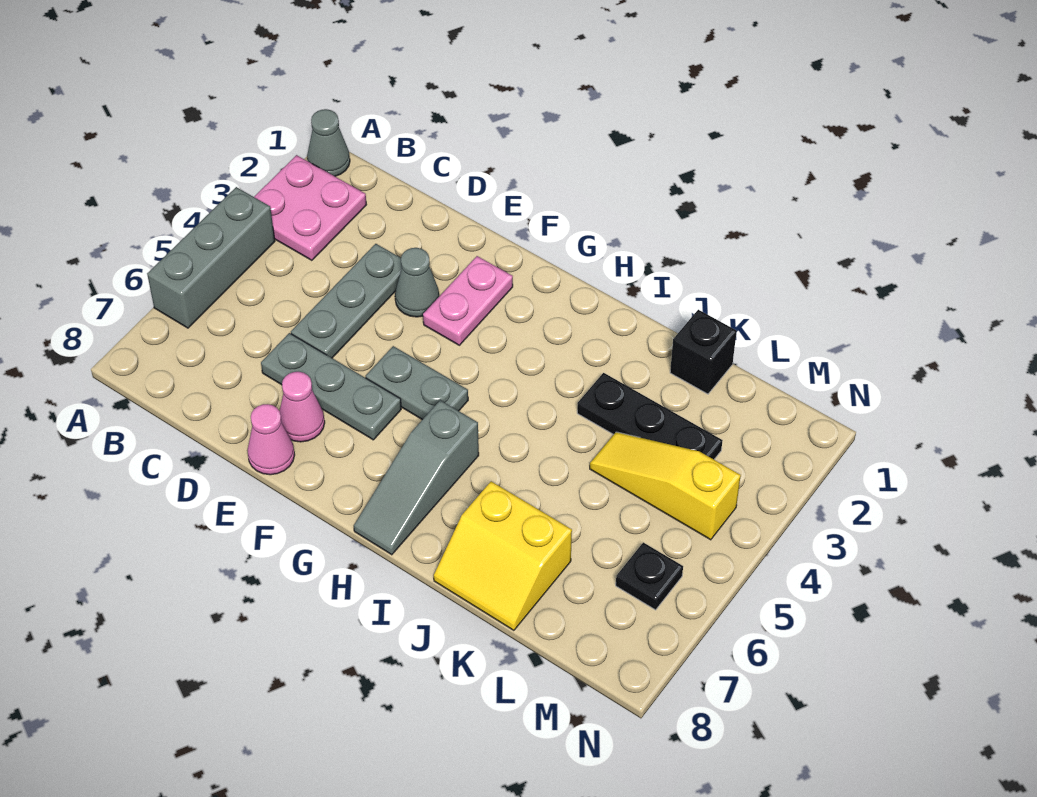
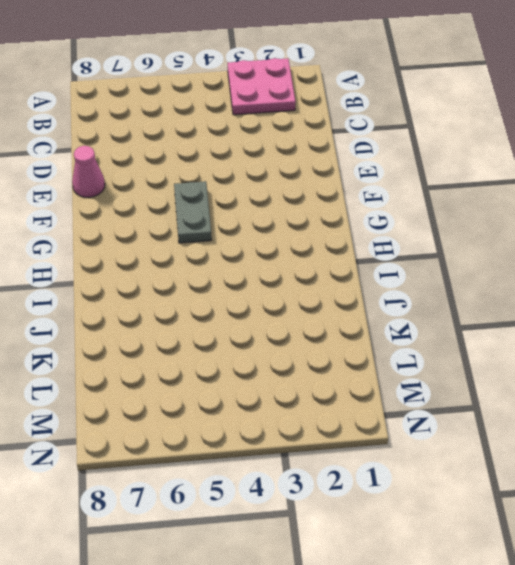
none -> grey cone A1 level 1
none -> grey brick A4:A6 level 1
none -> grey plate D3:D5 level 1

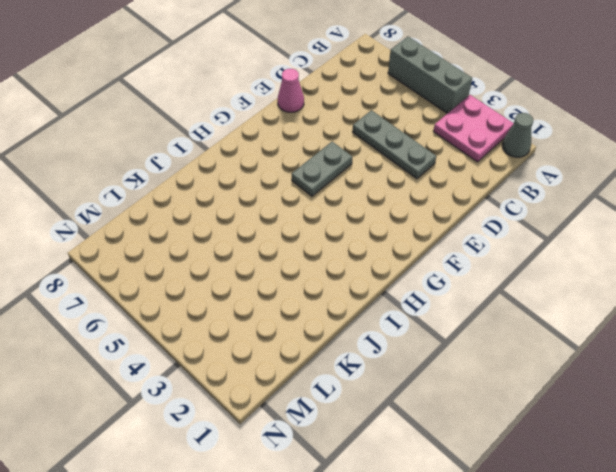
none -> grey plate D6:F6 level 1
none -> grey cone E3 level 1
none -> pink cone E7 level 1

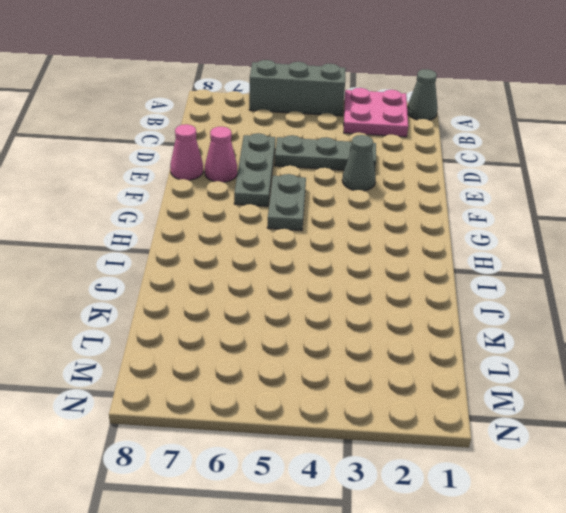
none -> pink plate F2:F3 level 1
none -> grey slope H6:H8 level 1 top 6
none -> black plate J3:L3 level 1

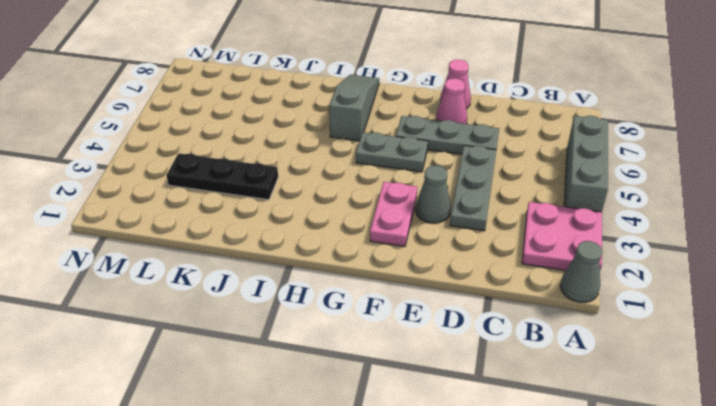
none -> yellow slope J7:K8 level 1 top 7
none -> black brick K1 level 1
none -> yellow slope K4:M4 level 1 top M

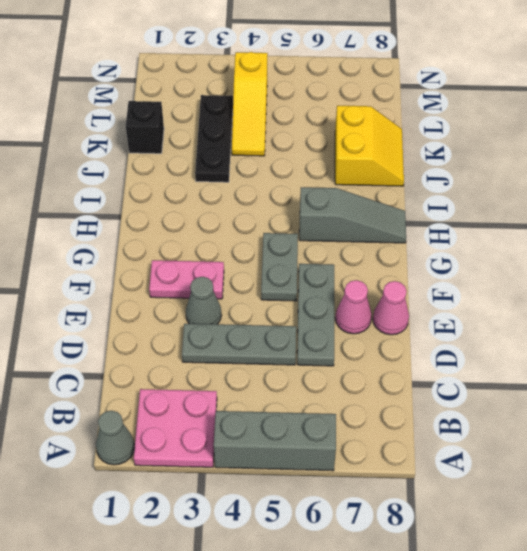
none -> black plate M6 level 1

